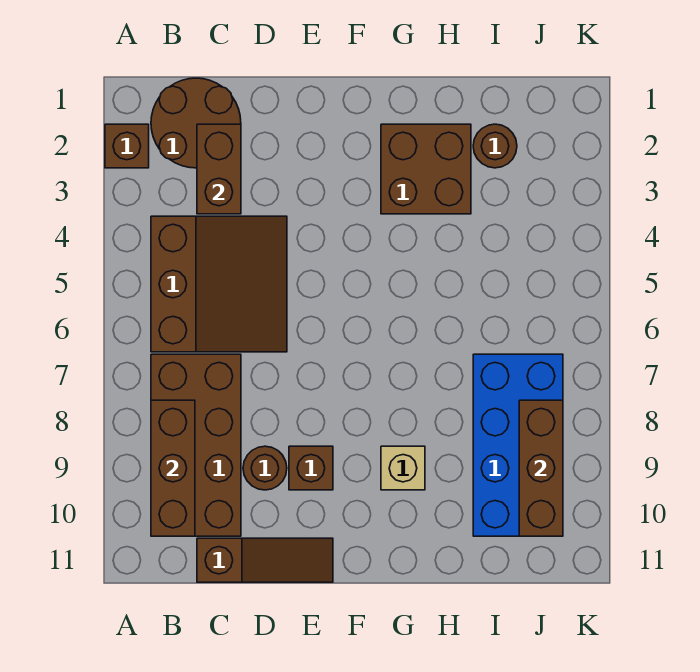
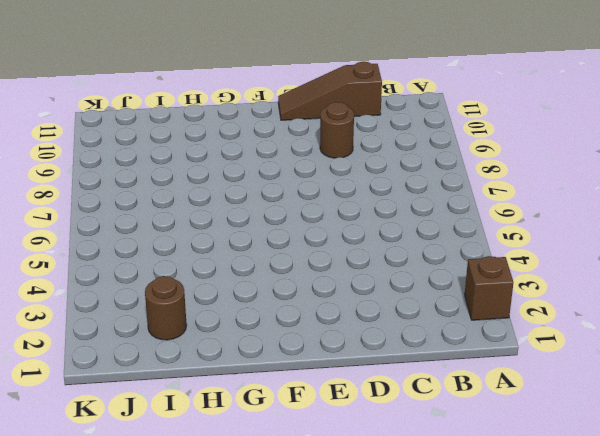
none -> brown round brick B1:C2 level 1
none -> brown slope B4:D6 level 1 top B
none -> brown brick B7:C10 level 1

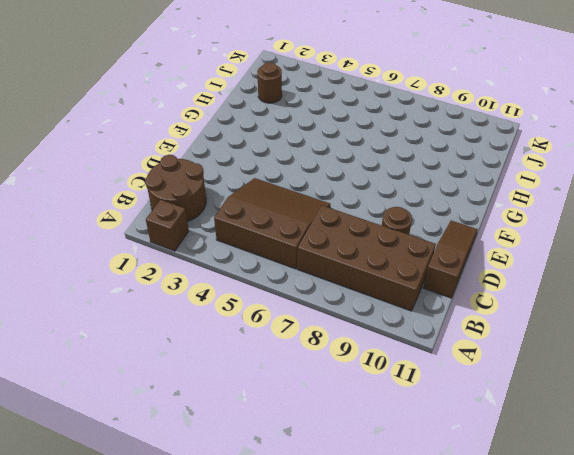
none -> brown brick E9 level 1
none -> brown brick G2:H3 level 1
none -> tan brick G9 level 1

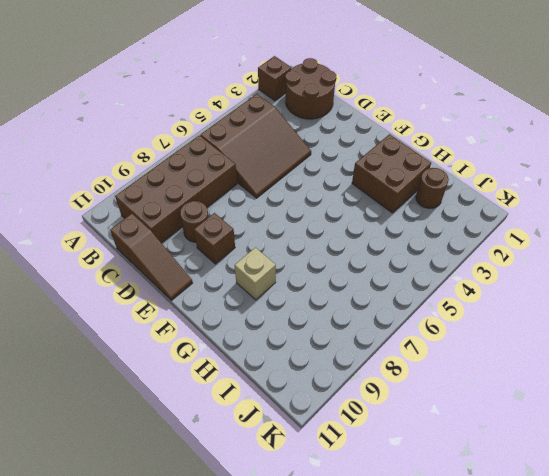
none -> blue brick I7:J10 level 1
none -> brown brick B8:B10 level 2
none -> brown brick C2:C3 level 2

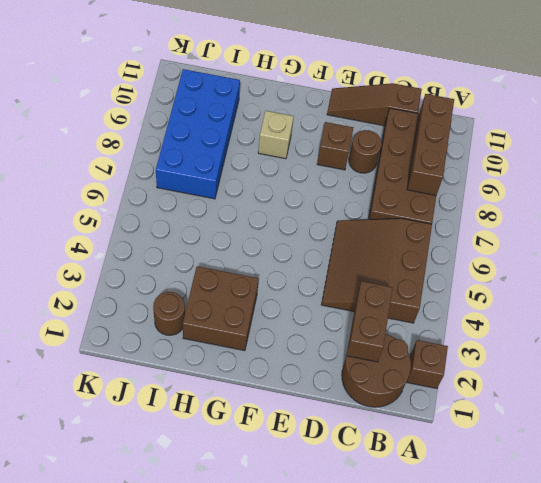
none -> brown brick J8:J10 level 2

